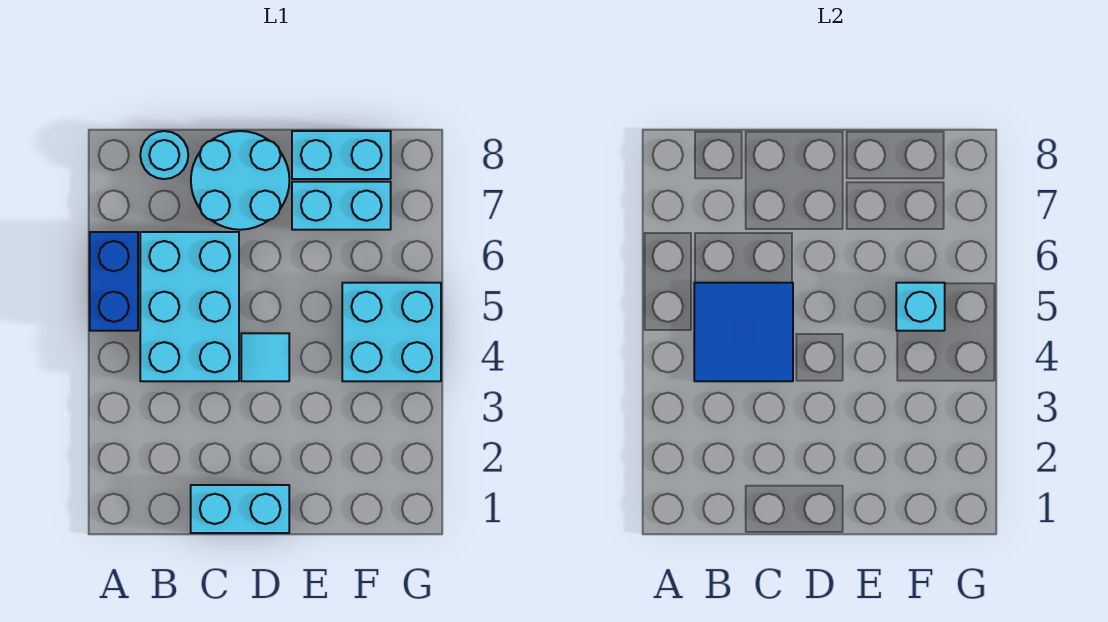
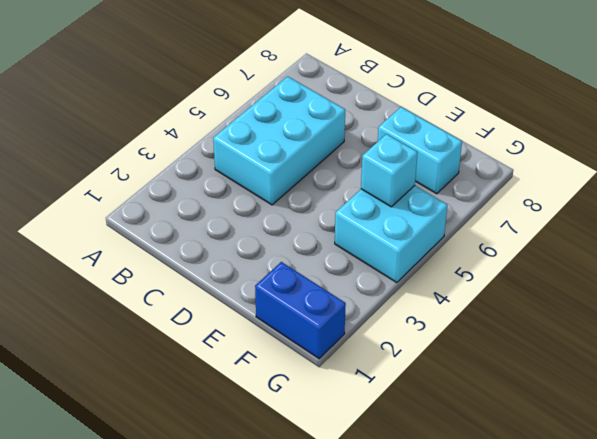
blue brick F1:G1 level 1 -> blue brick A5:A6 level 1
none -> cyan round brick B8 level 1
none -> cyan brick C1:D1 level 1

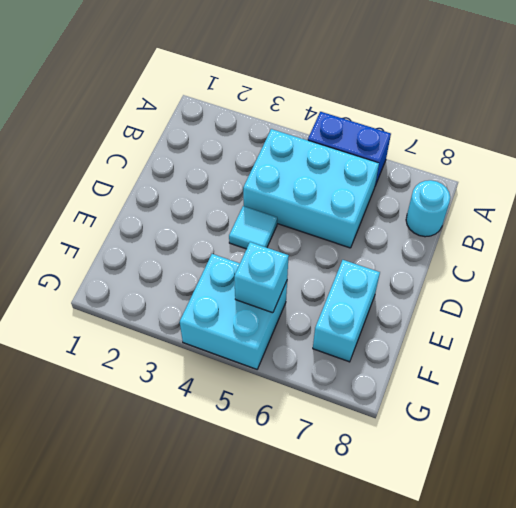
none -> cyan brick C1:D1 level 1
none -> cyan round brick C7:D8 level 1

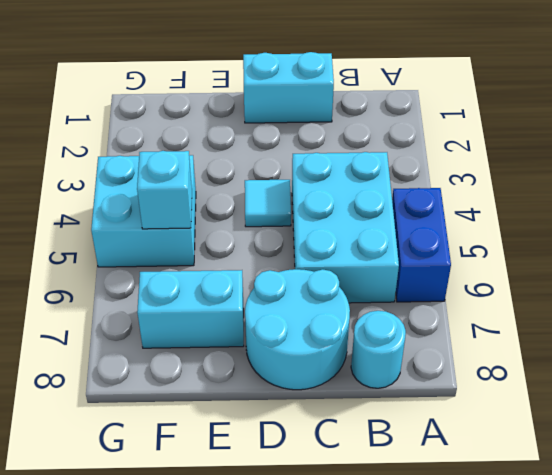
none -> cyan brick E8:F8 level 1
none -> blue tile B4:C5 level 2

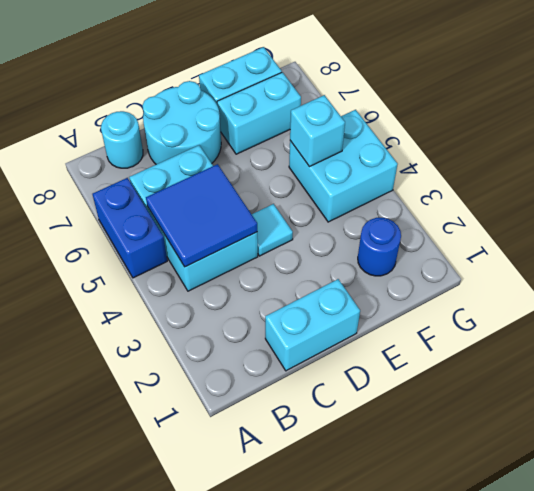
blue round brick F2 level 1 -> none

